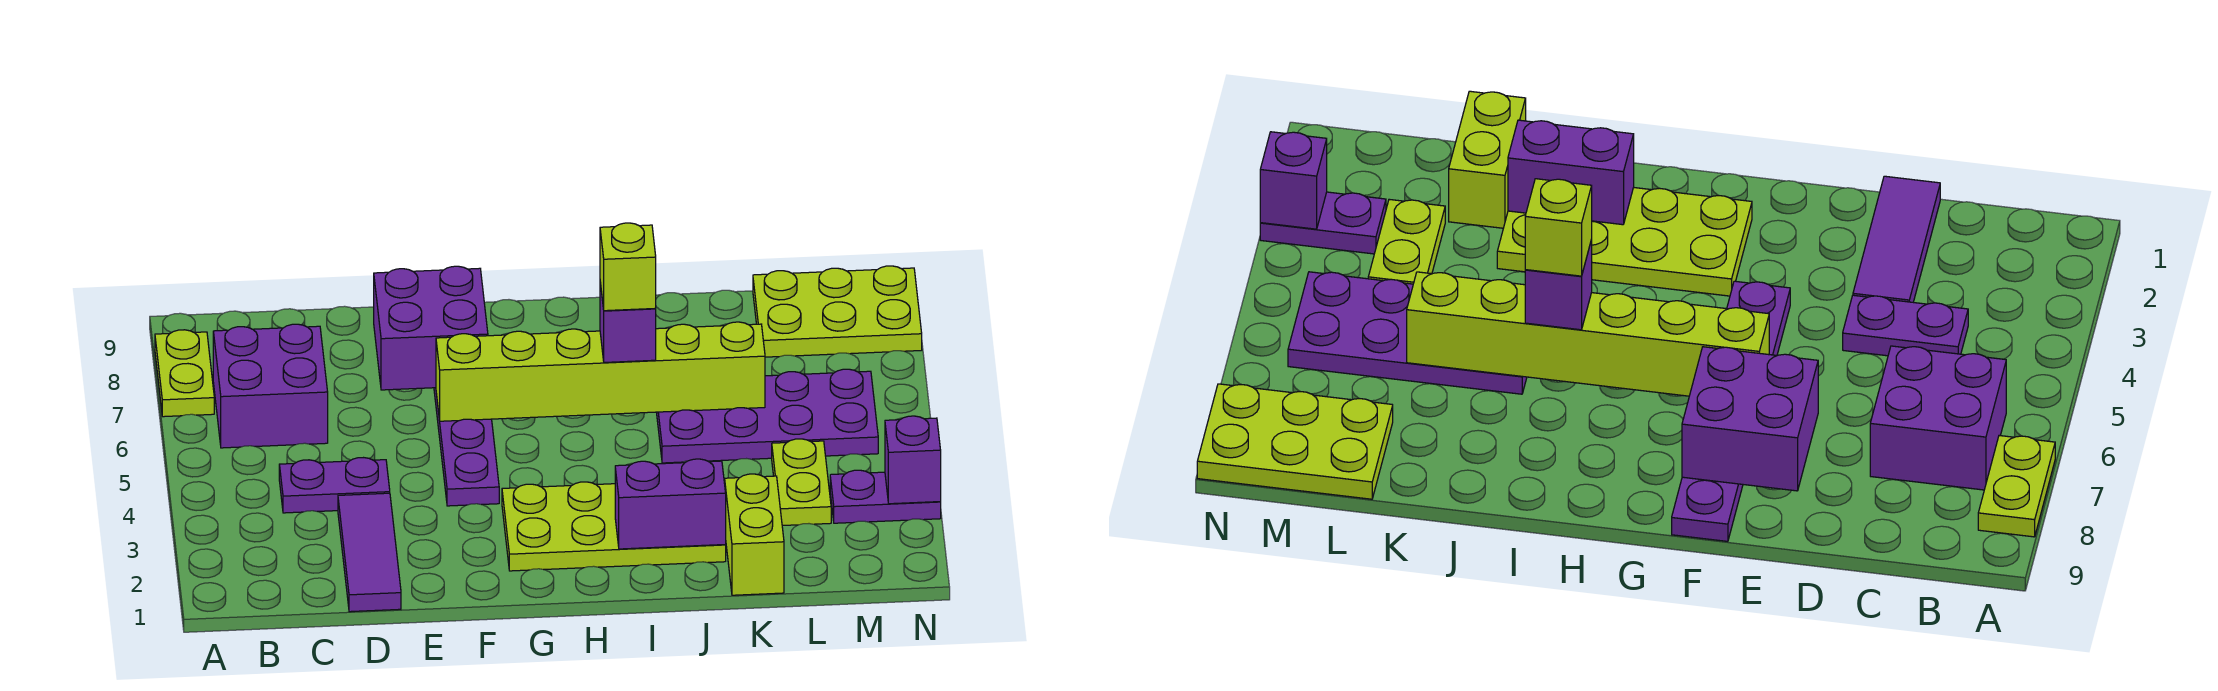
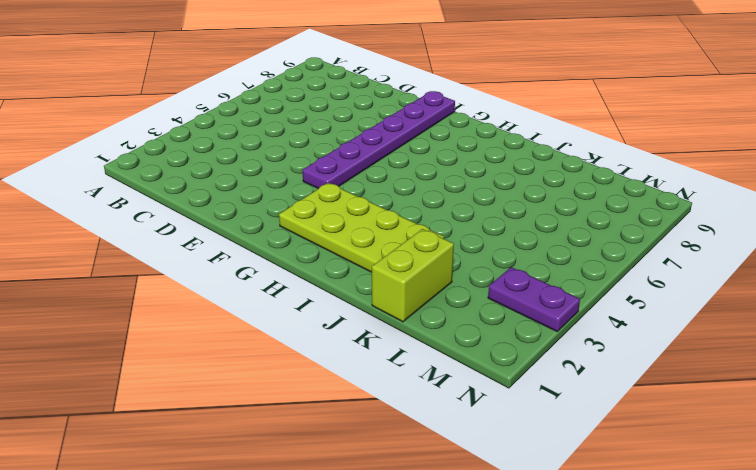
none -> lime plate A7:A8 level 1
none -> purple brick B6:C7 level 1
none -> purple plate C4:D4 level 1

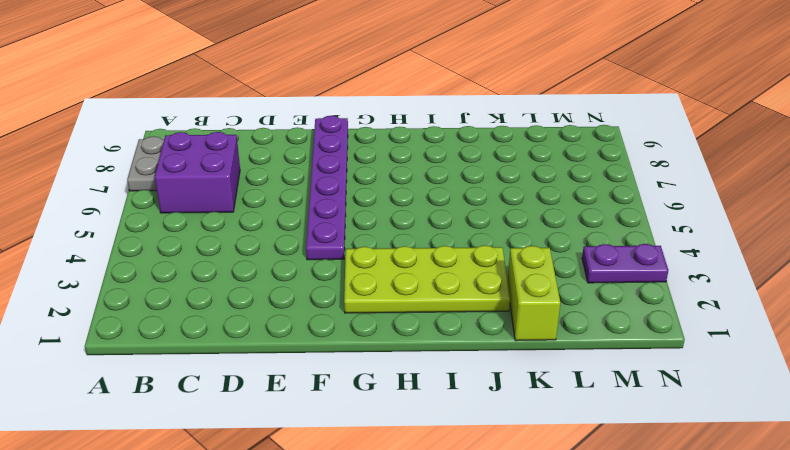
grey plate A7:A8 level 1 -> lime plate A7:A8 level 1
none -> purple plate C4:D4 level 1
none -> purple tile D1:D3 level 1
none -> purple plate J5:M6 level 1

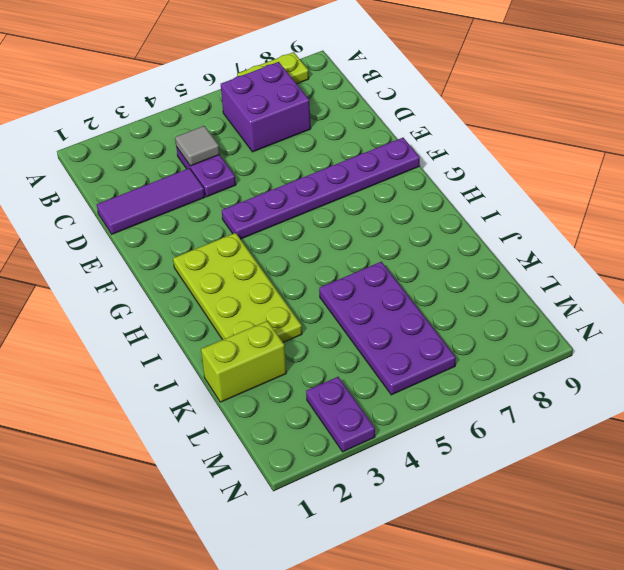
grey tile C4 level 2 -> none
none -> lime plate L3:L4 level 1
none -> lime plate L8:N9 level 1
none -> purple brick E7:F8 level 2

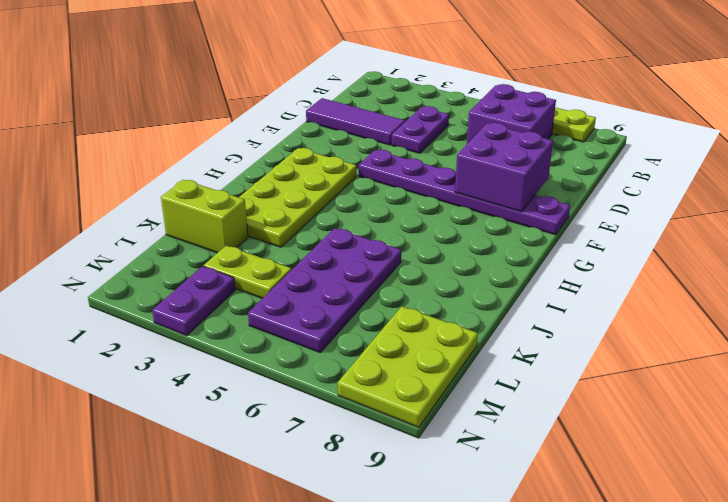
none -> lime brick F6:K6 level 2
none -> purple brick I2:J2 level 2
none -> purple brick N3 level 2

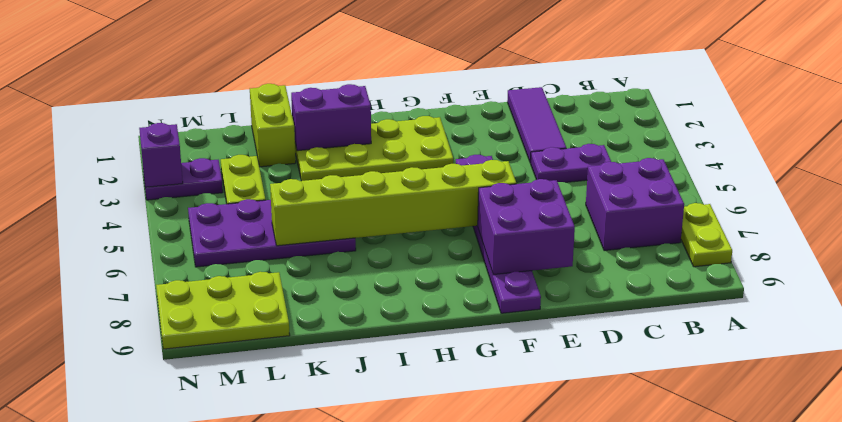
none -> purple brick I6 level 3
none -> lime brick I6 level 4

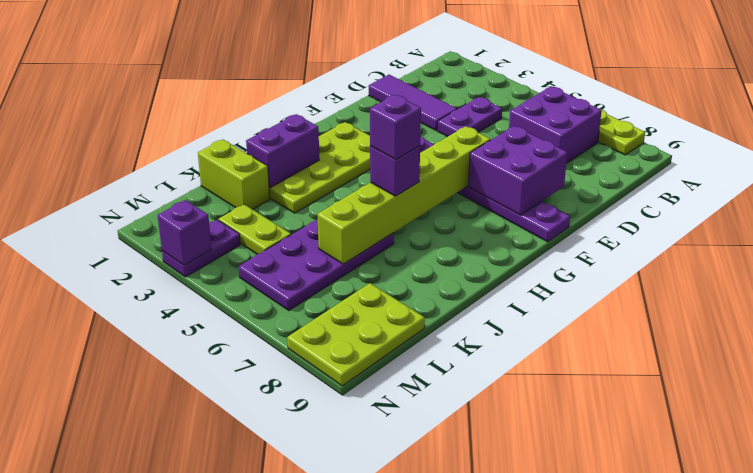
purple brick I6 level 4 -> lime brick I6 level 4

